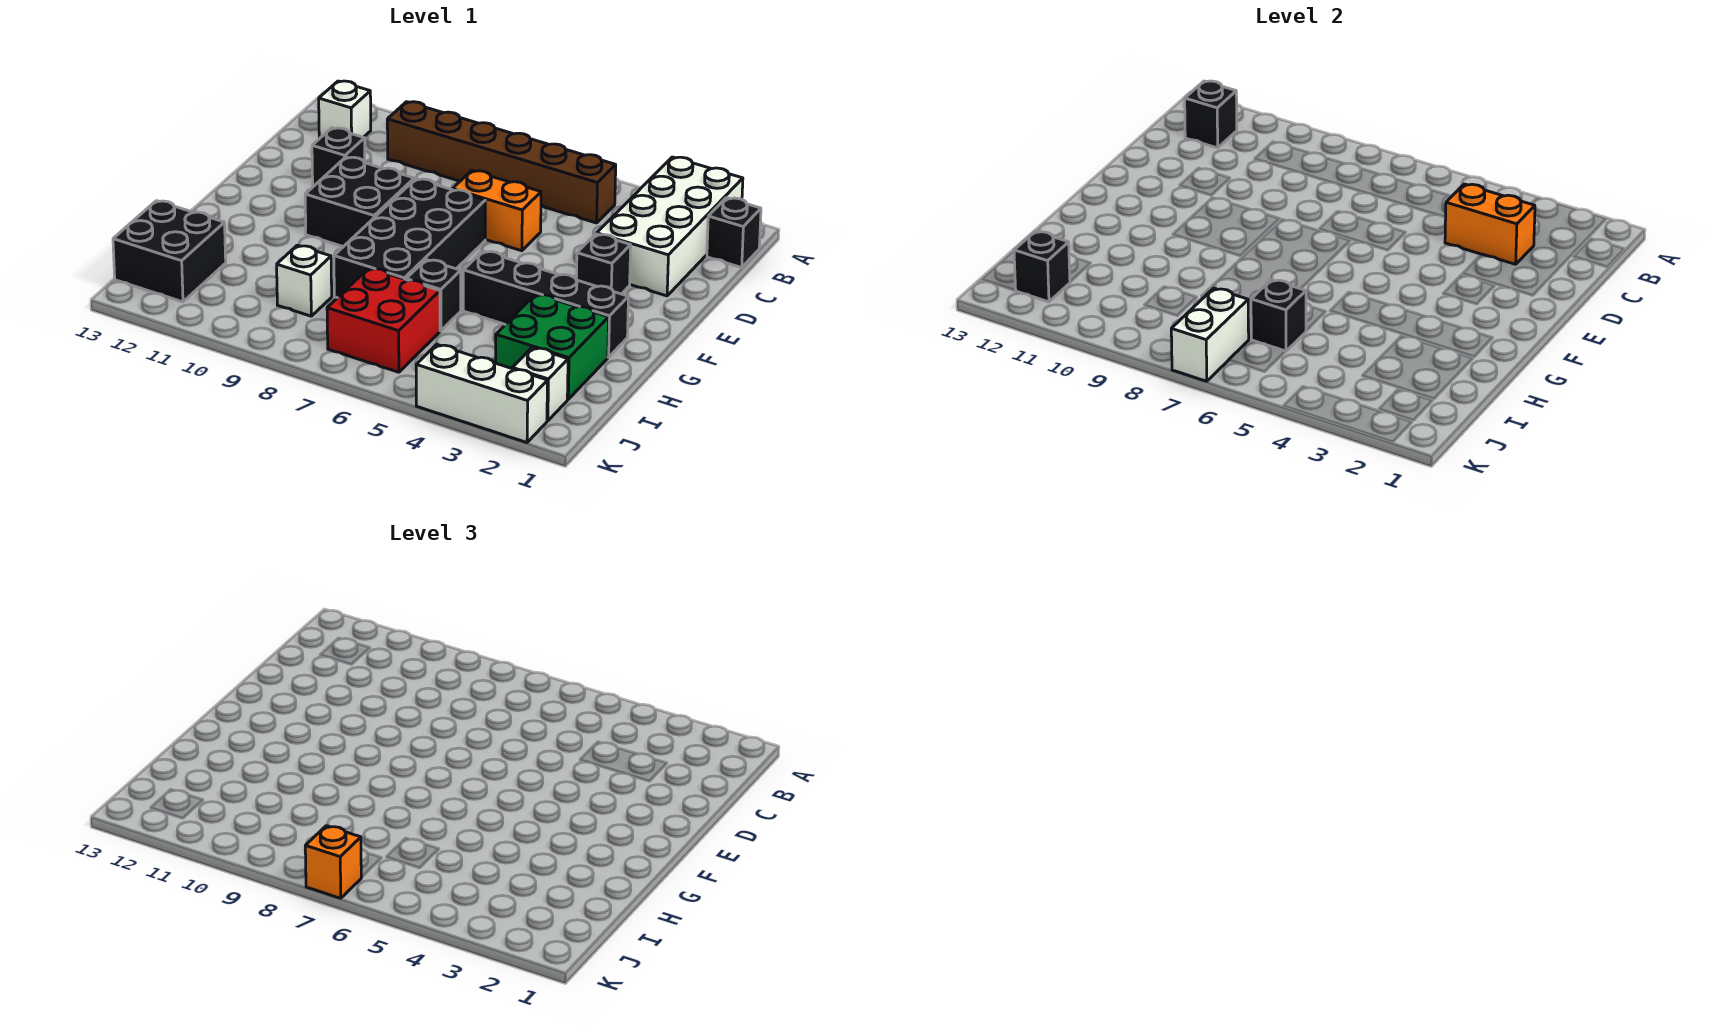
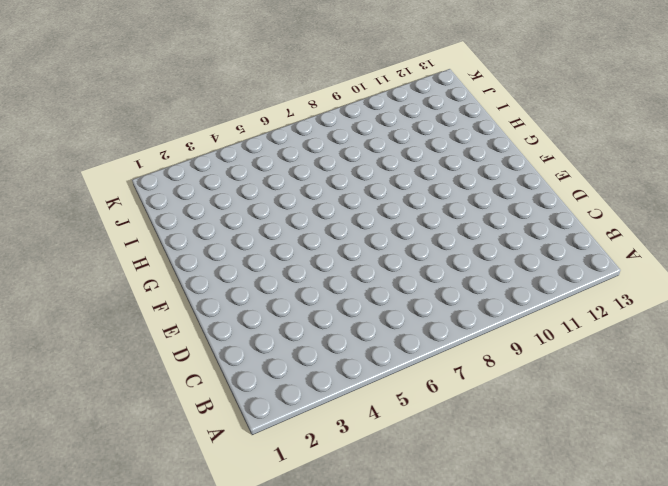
none -> white brick A2:D3 level 1
none -> black brick B1 level 1
none -> brown brick B5:B10 level 1

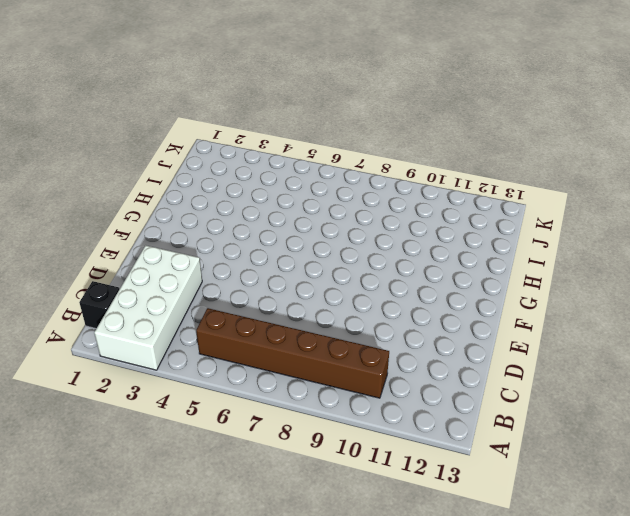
none -> white brick B12 level 1
none -> orange brick D6:D7 level 1
none -> black brick D11 level 1

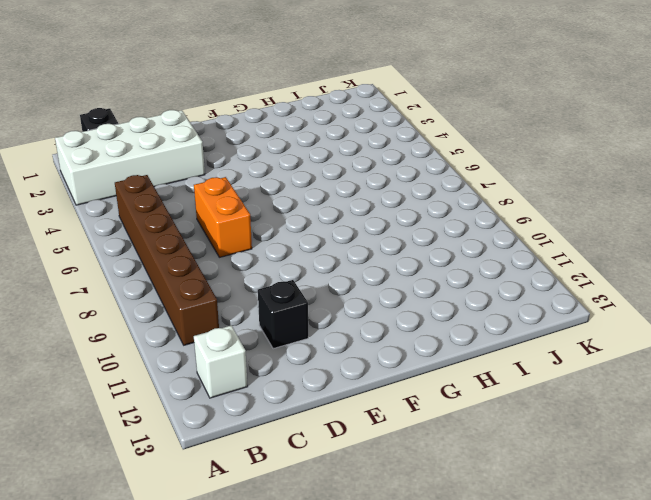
none -> black brick E3 level 1
none -> black brick E7:H8 level 1
none -> black brick E9:F10 level 1

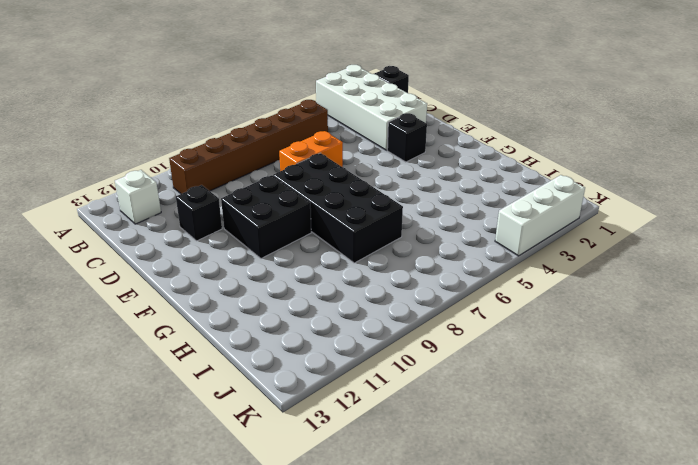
none -> black brick G2:G5 level 1
none -> green brick H2:I3 level 1
none -> black brick H6 level 1

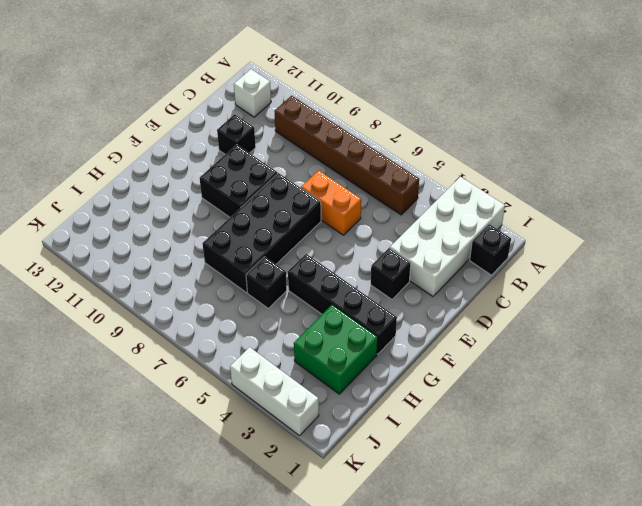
none -> red brick I6:J7 level 1
none -> white brick I9 level 1
none -> black brick I12:J13 level 1

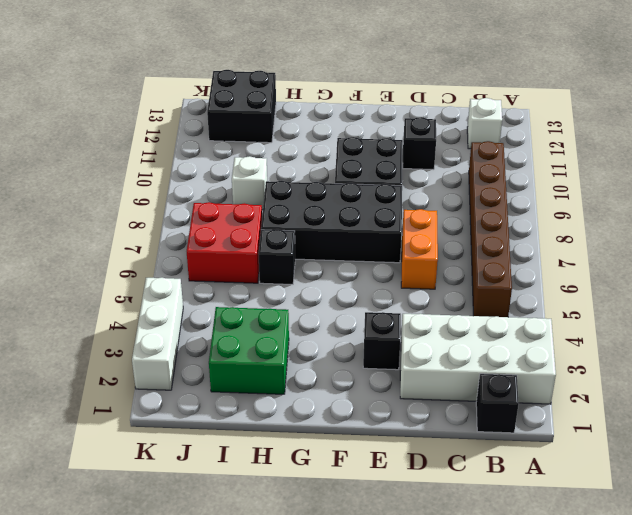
none -> black brick G2:G5 level 1
none -> white brick J2 level 1
none -> black brick B12 level 2

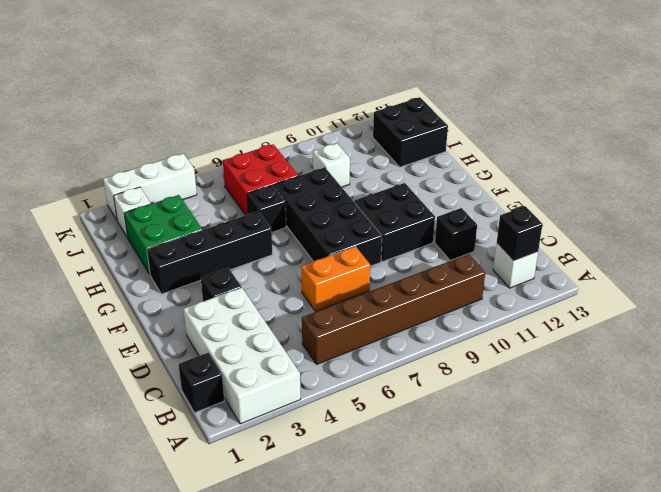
none -> orange brick C3:C4 level 2
none -> black brick I6 level 2
none -> white brick J7:K7 level 2

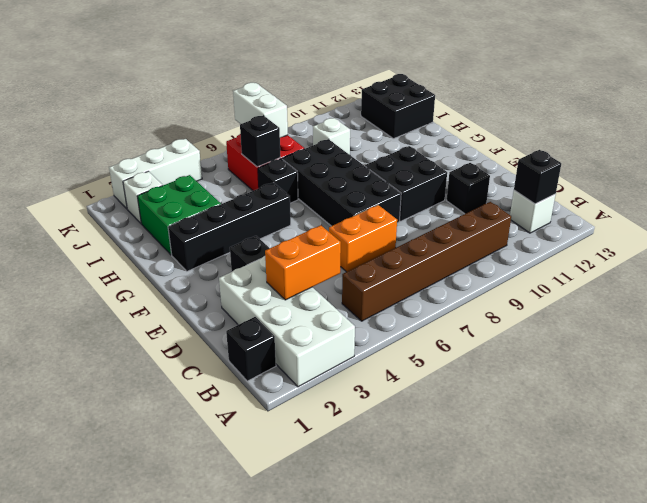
none -> black brick J12 level 2
none -> orange brick K7 level 3

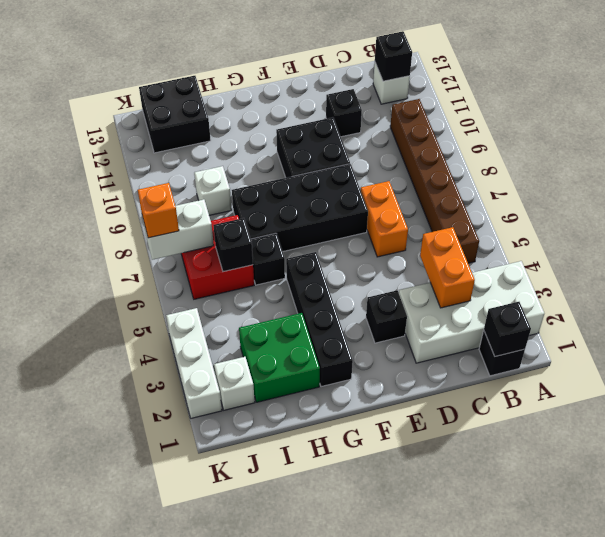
black brick B1 level 2 -> black brick J12 level 2

